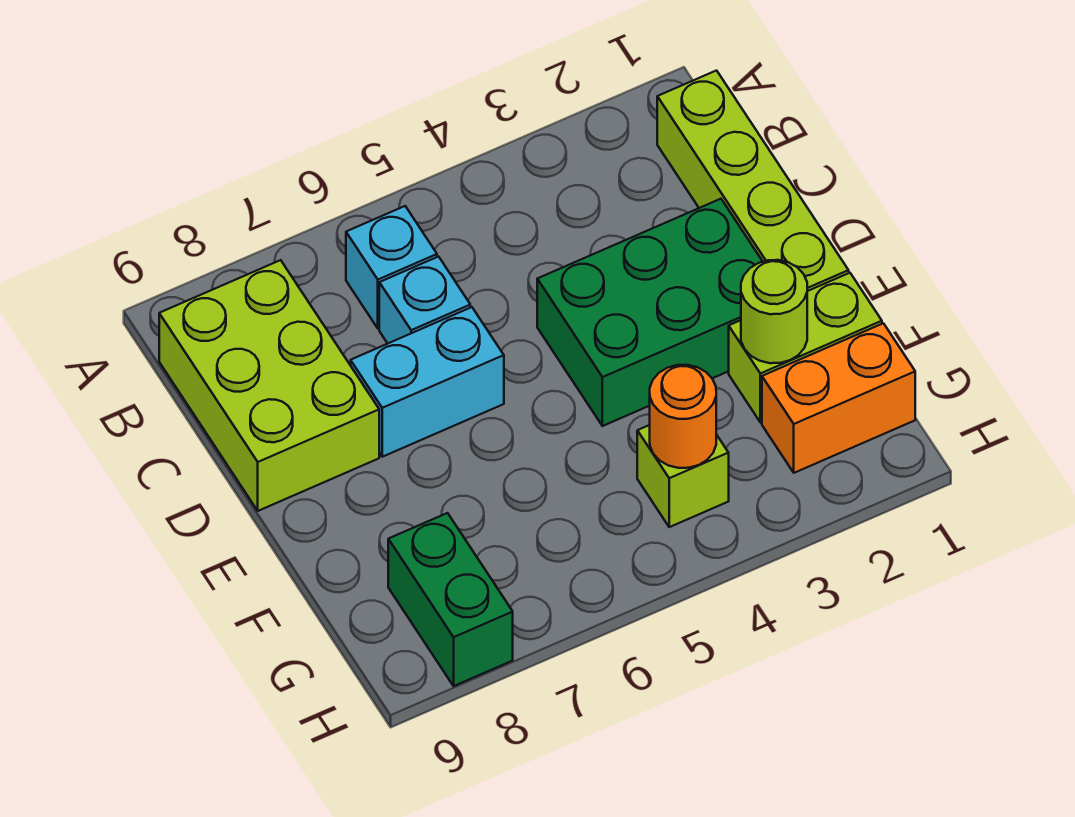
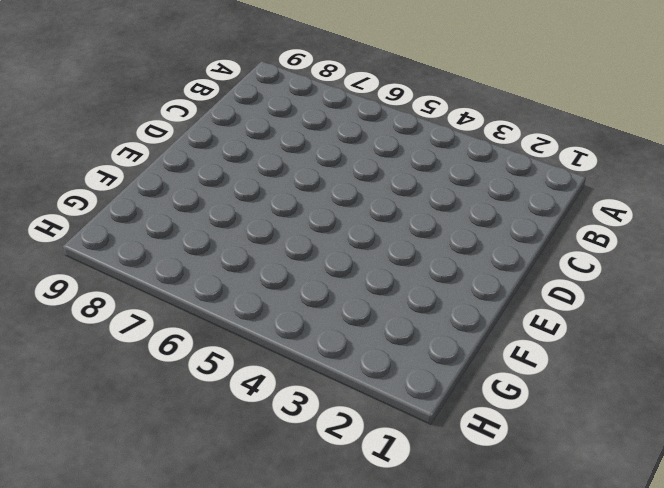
none -> lime brick B1:E1 level 1
none -> cyan brick B6 level 1
none -> lime brick B8:D9 level 1

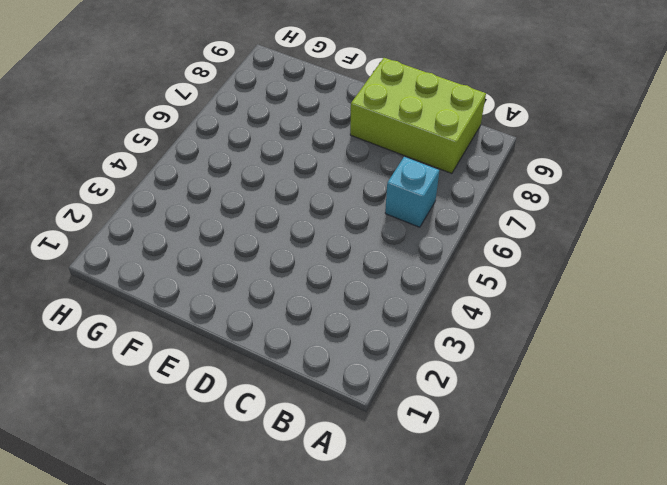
none -> lime brick B1:E1 level 1
none -> cyan brick C6 level 1
none -> green brick D2:E4 level 1

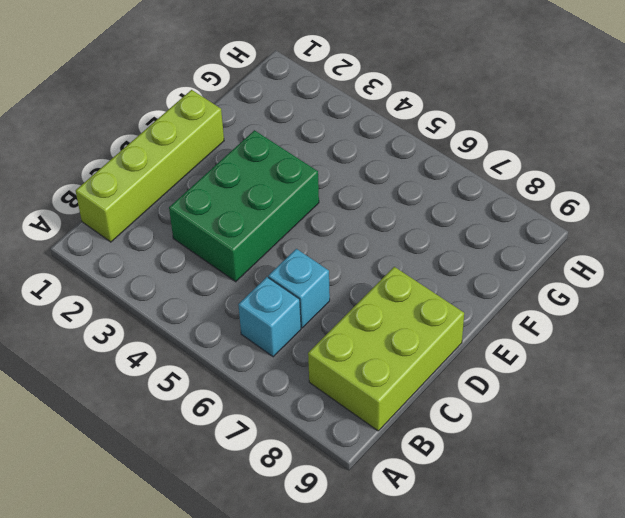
green brick C3:E4 level 1 -> green brick D2:E4 level 1
none -> cyan brick D6:D7 level 1
none -> lime brick F1:F2 level 1
none -> orange brick G1:G2 level 1

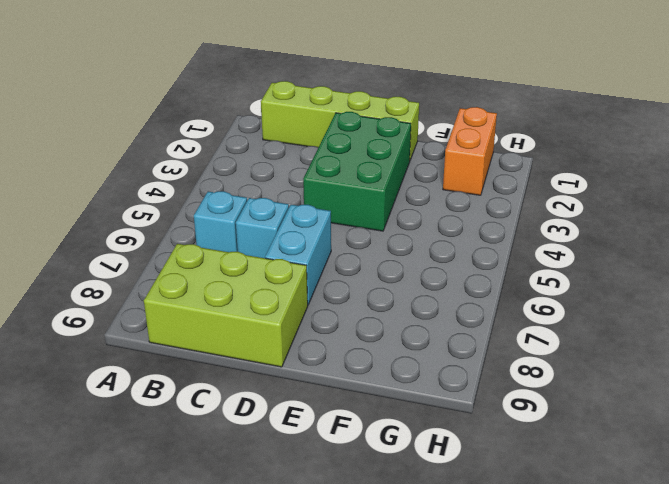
none -> lime brick F1:F2 level 1
none -> lime brick G4 level 1
none -> green brick G8:H8 level 1

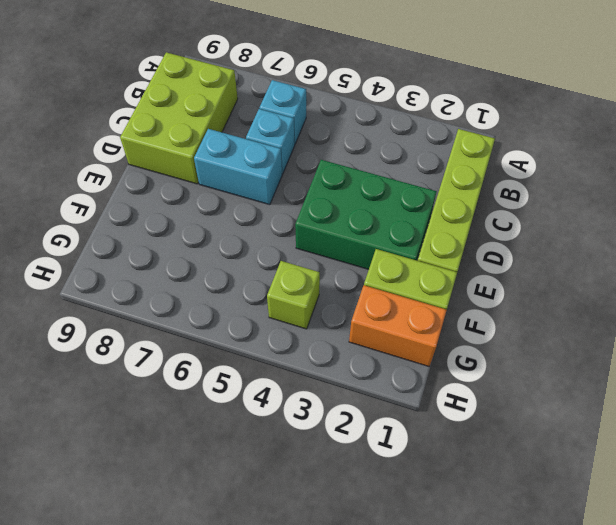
none -> green brick G8:H8 level 1
none -> lime round brick F2 level 2
none -> orange round brick G4 level 2

